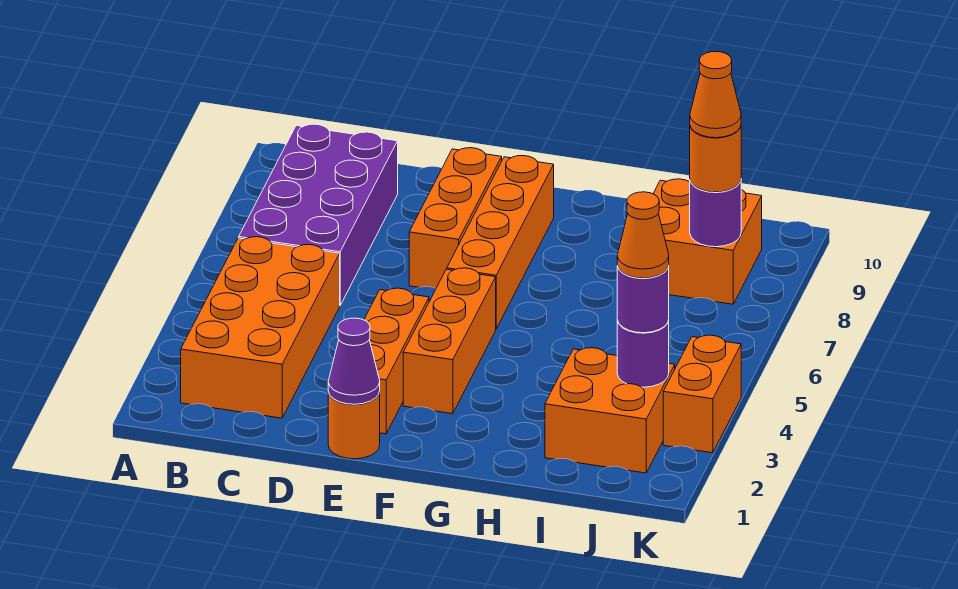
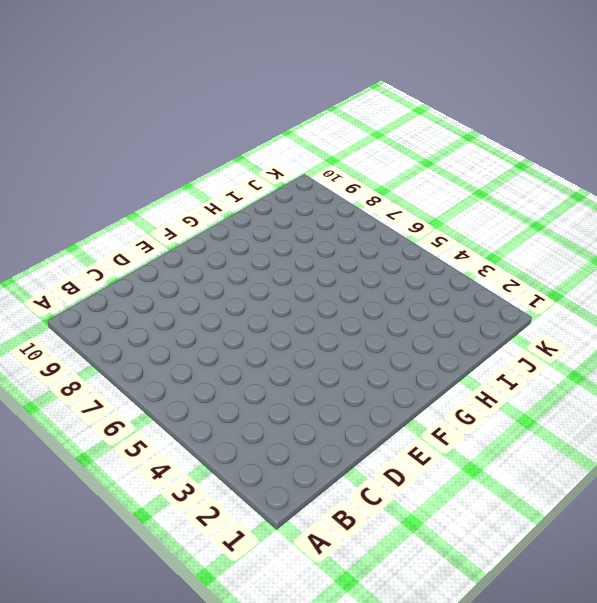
none -> orange brick B2:C5 level 1
none -> purple brick B6:C9 level 1
none -> orange round brick E1 level 1

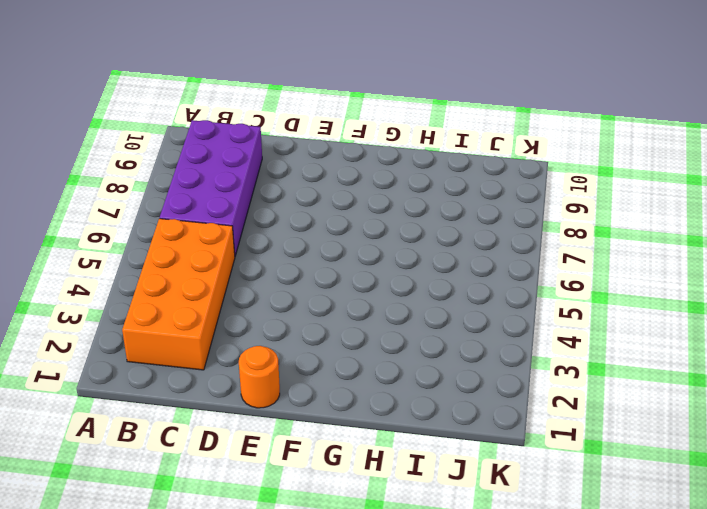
none -> orange brick E2:E4 level 1
none -> orange brick E7:E9 level 1
none -> orange brick F3:F5 level 1

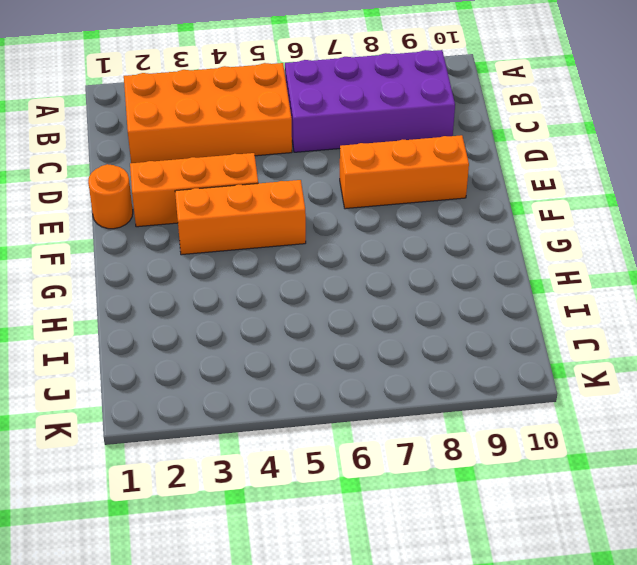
none -> orange brick F6:F9 level 1
none -> orange brick I2:J3 level 1
none -> orange brick I8:J9 level 1

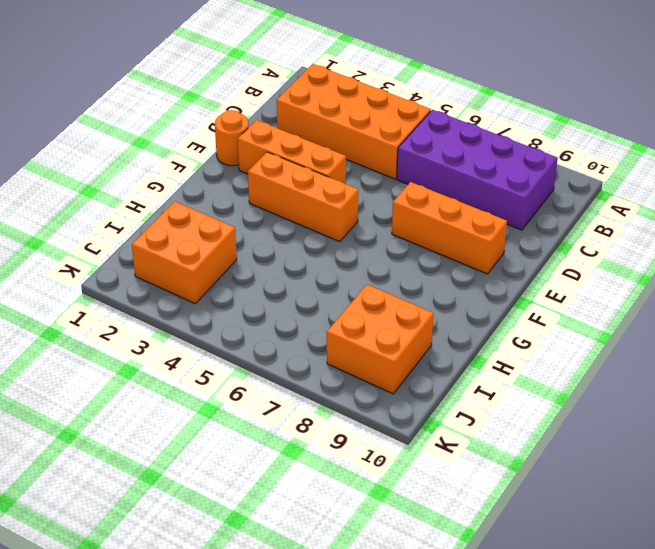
none -> orange brick F6:F9 level 1
none -> orange brick K3:K4 level 1
none -> purple cone E1 level 2

